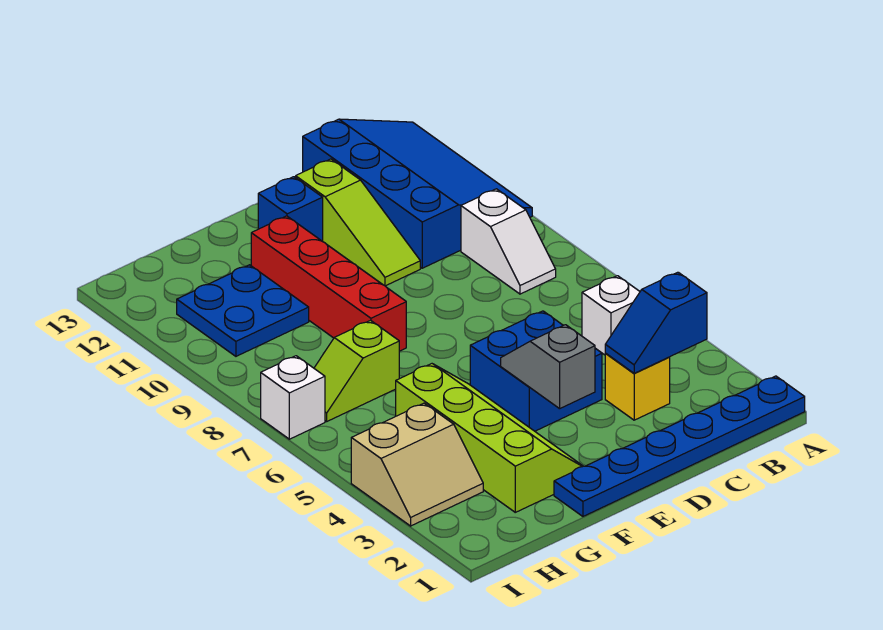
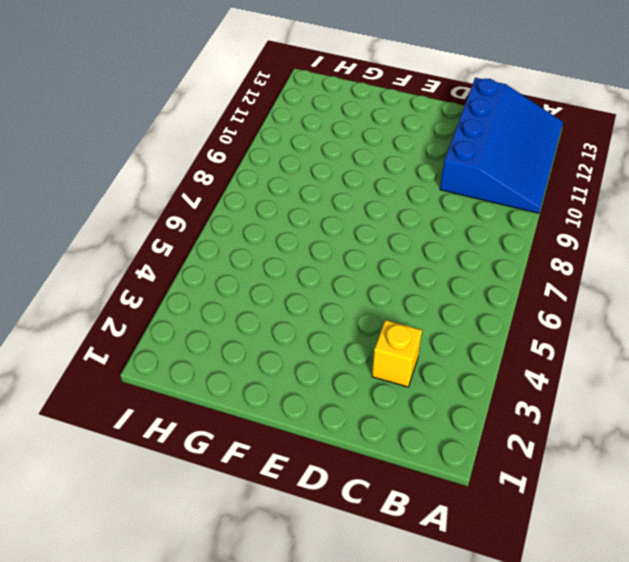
none -> blue plate A1:F1 level 1
none -> white brick B5 level 1
none -> white slope B8:B9 level 1 top 9

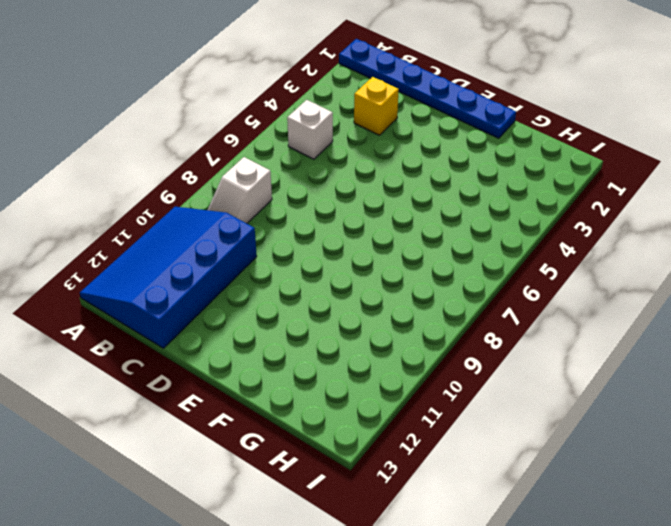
white slope B8:B9 level 1 top 8 -> white slope B8:B9 level 1 top 9
none -> blue brick D4:E5 level 1
none -> lime slope D10:D12 level 1 top 12
none -> blue brick E12 level 1

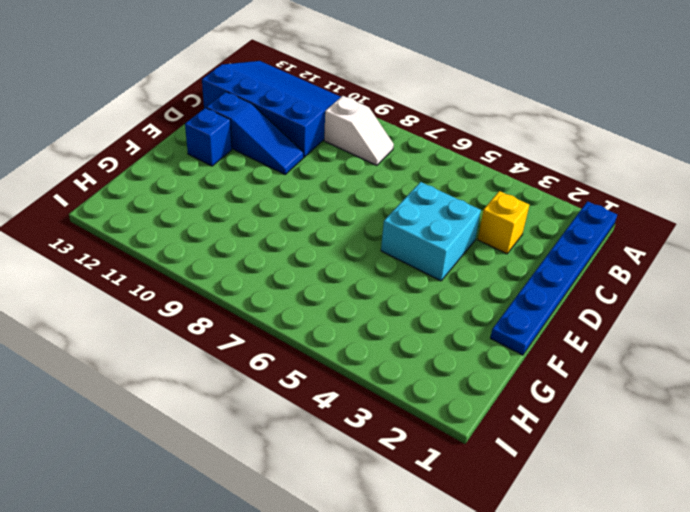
cyan brick D4:E5 level 1 -> blue brick D4:E5 level 1
blue slope D10:D12 level 1 top 12 -> lime slope D10:D12 level 1 top 12
none -> white brick B5 level 1
none -> lime slope F2:G5 level 1 top G
none -> red brick F8:F11 level 1

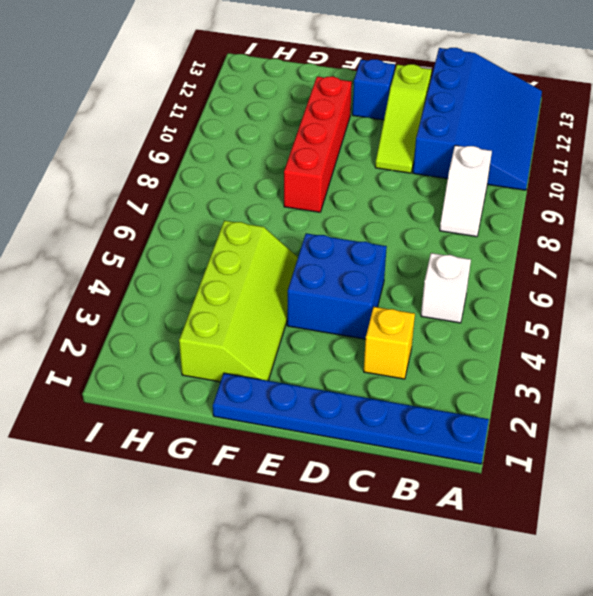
none -> lime slope G7:H7 level 1 top G
none -> blue plate G10:H11 level 1
none -> tan slope H3:I4 level 1 top 4

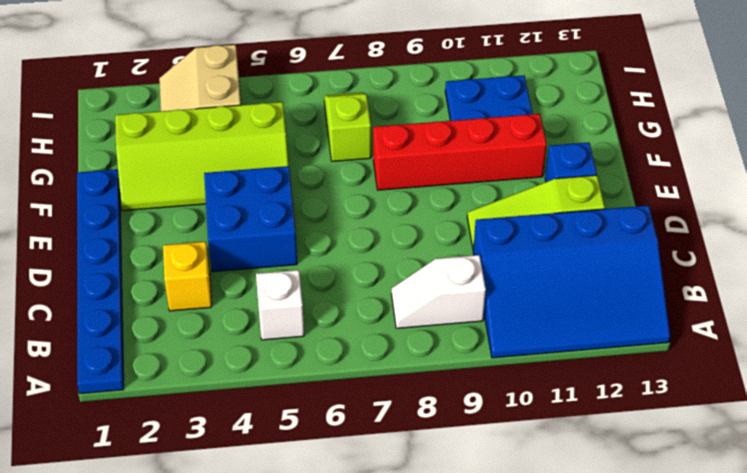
none -> white brick I7 level 1
none -> blue slope B3:C3 level 2 top B
none -> grey slope E3:E4 level 2 top 3

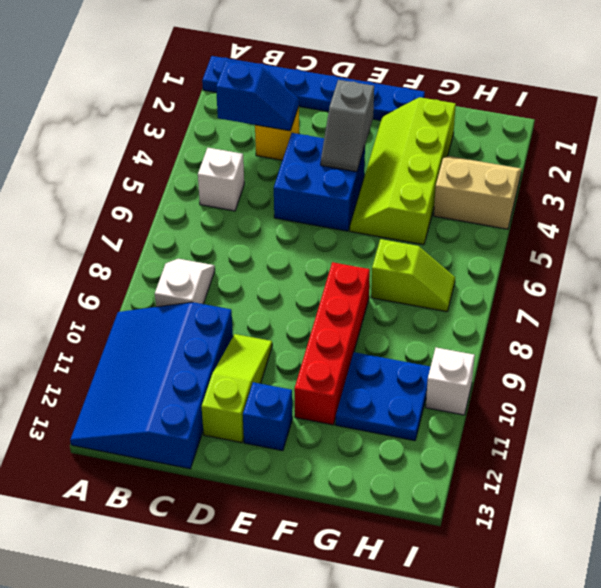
white brick I10 level 1 -> white brick I7 level 1

